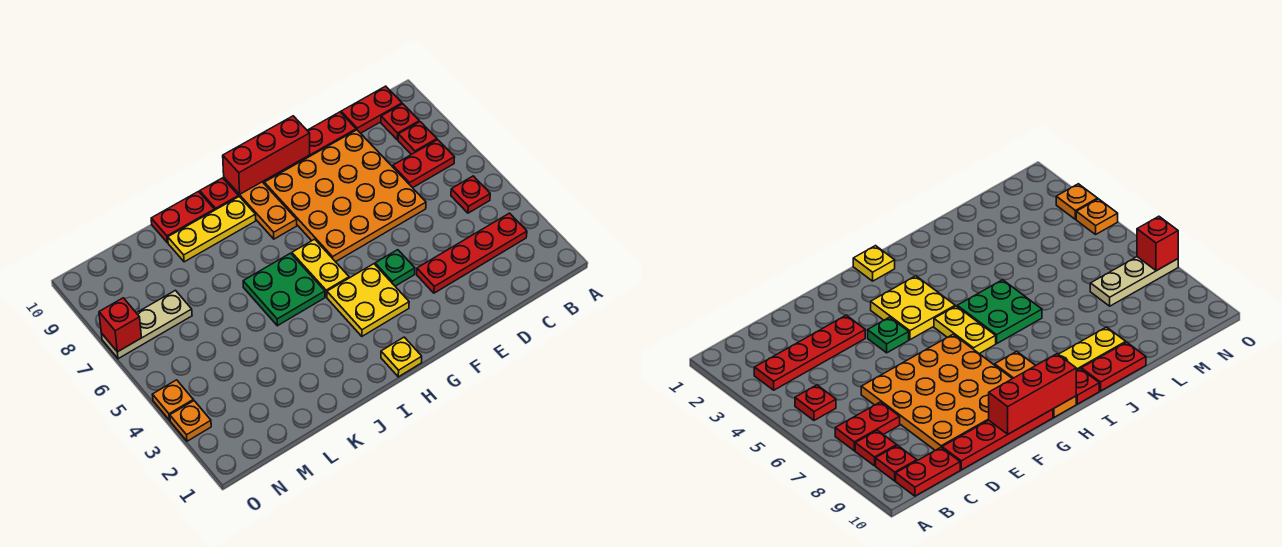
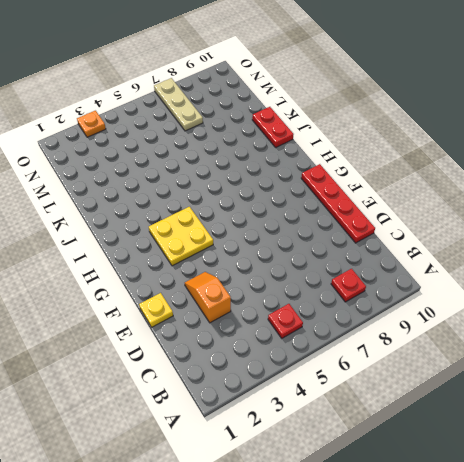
orange slope D3:E3 level 1 top D -> red plate B3:E3 level 1
yellow plate E1 level 1 -> yellow plate H1 level 1
none -> red plate B7:C7 level 1
none -> red plate B9 level 1
none -> red plate B10:C10 level 1

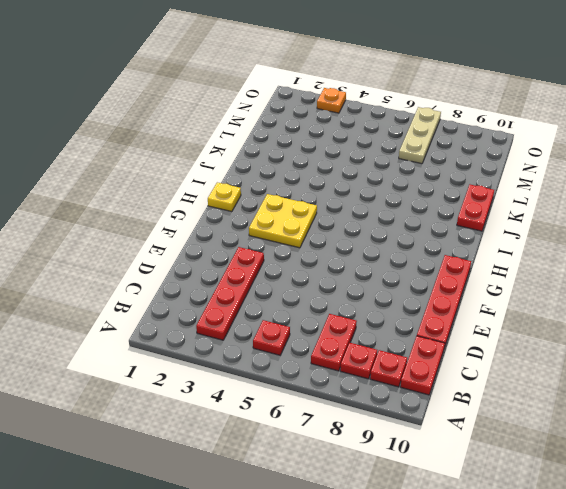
none -> orange plate D6:G9 level 1
none -> green plate F4 level 1
none -> yellow plate H5:H6 level 1

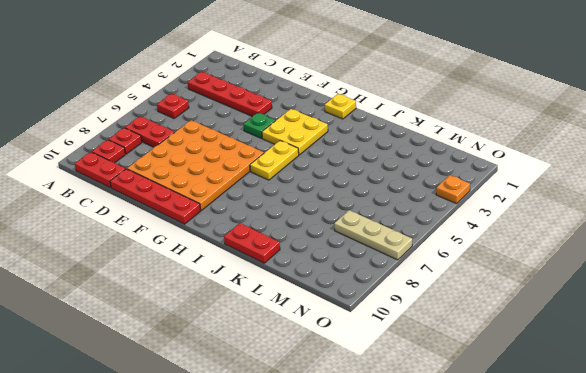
none -> orange plate H8:H10 level 1
none -> green plate I5:J6 level 1
none -> yellow plate I9:K9 level 1

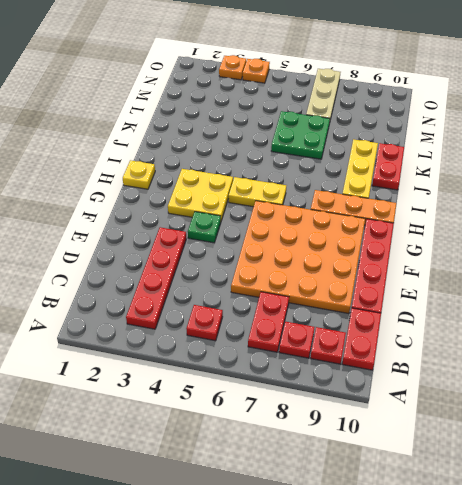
green plate K6:L7 level 1 -> green plate I5:J6 level 1
none -> red plate I10 level 1
none -> red brick F10:H10 level 2
none -> red brick O7 level 2

